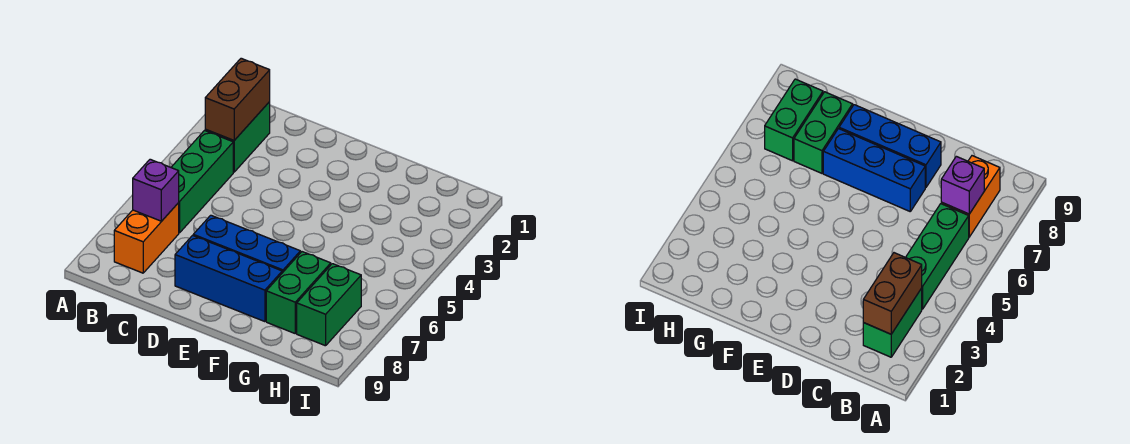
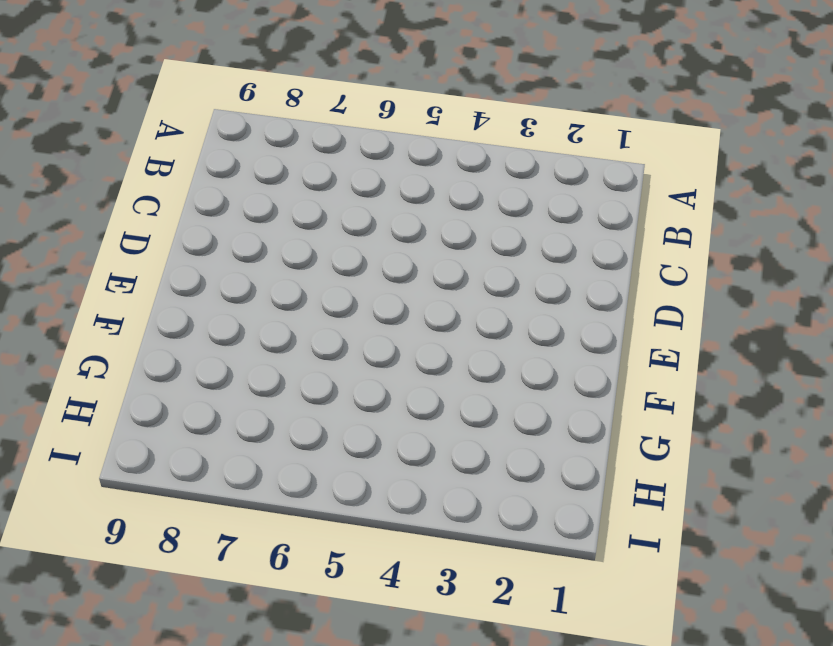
none -> green brick B2:B3 level 1
none -> green brick B4:B6 level 1

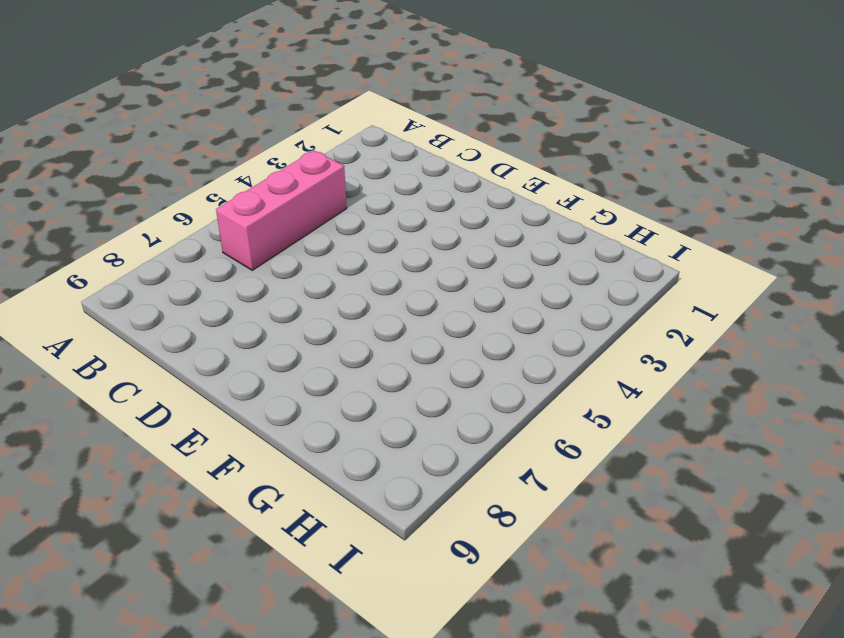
pink brick B4:B6 level 1 -> green brick B4:B6 level 1
none -> green brick B2:B3 level 1
none -> orange brick B7:B8 level 1

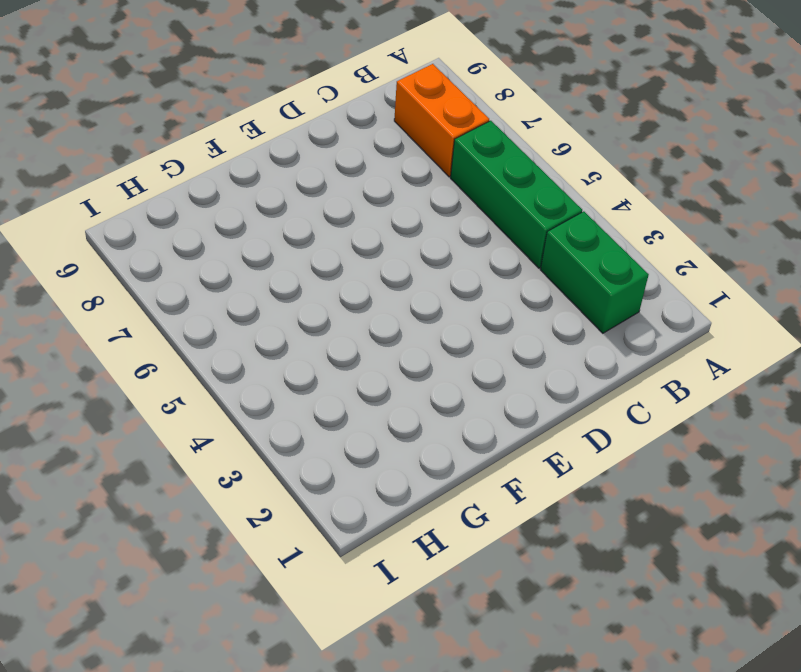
none -> blue brick D7:F7 level 1
none -> blue brick D8:F8 level 1

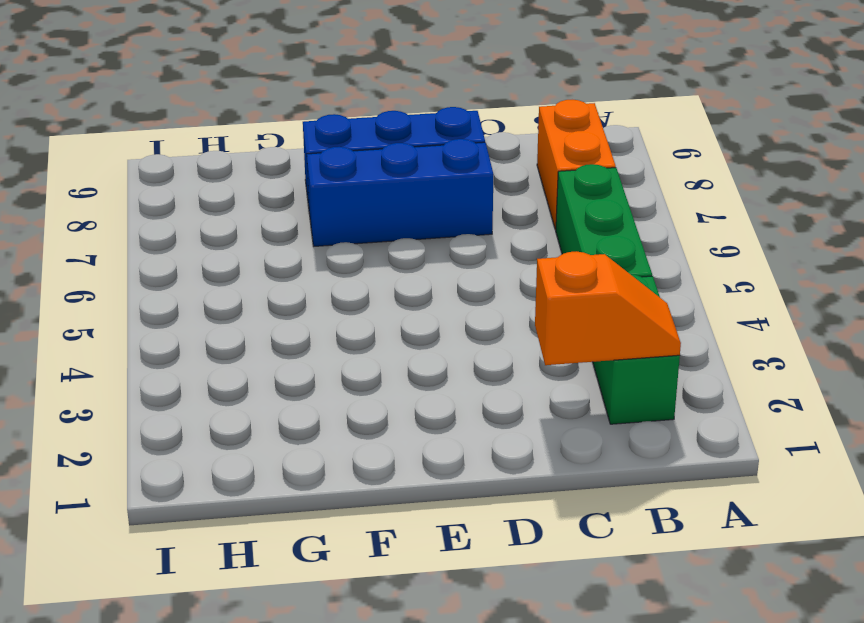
orange slope B2:C2 level 2 top C -> brown brick B2:B3 level 2
none -> green brick G7:G8 level 1
none -> green brick H7:H8 level 1

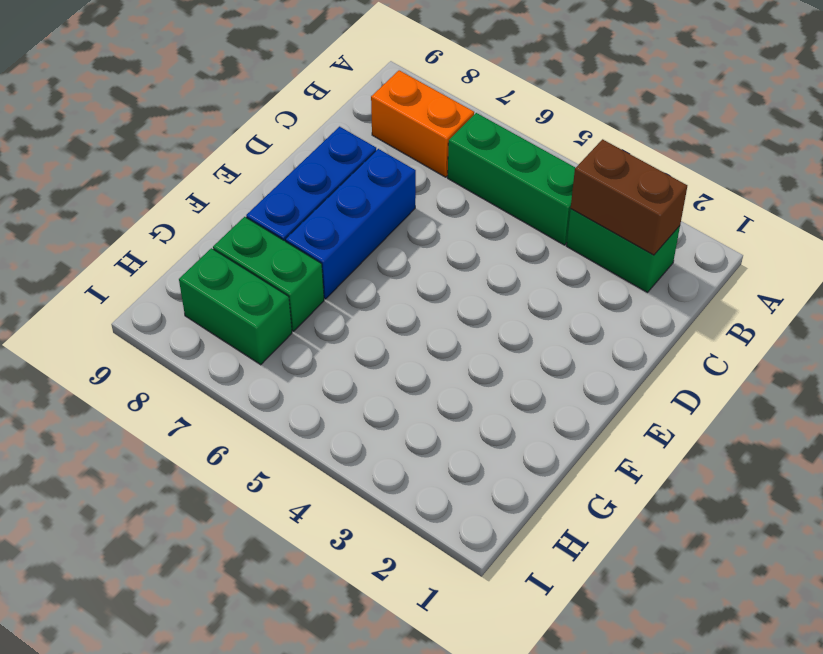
none -> purple brick B7 level 2

